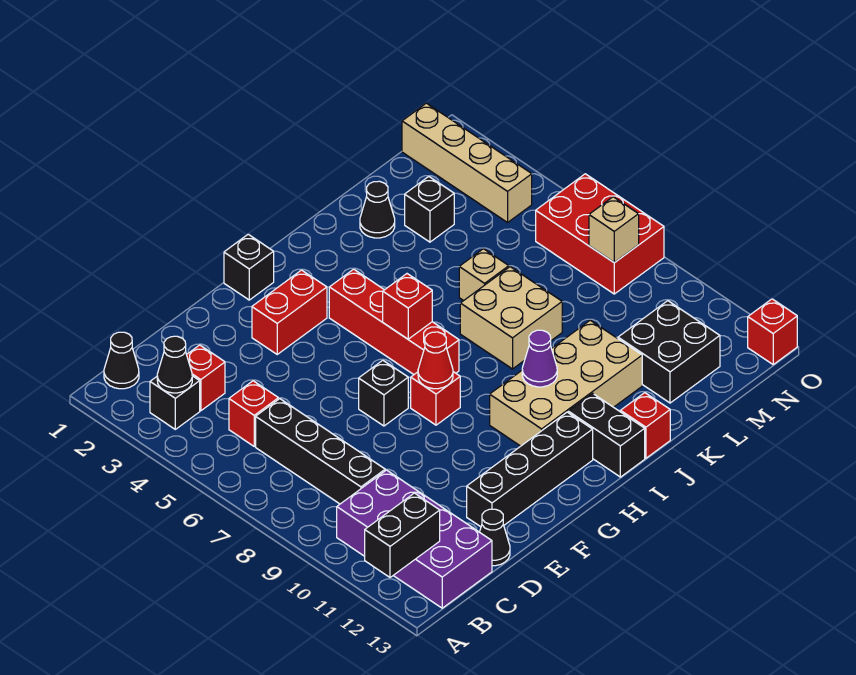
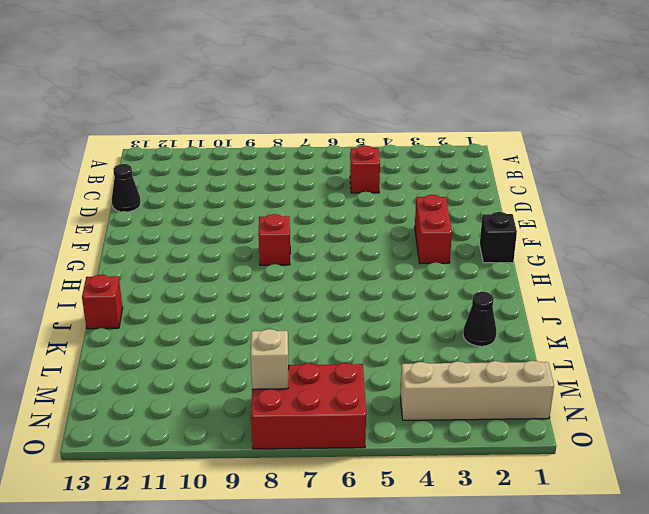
none -> black cone B1 level 1
none -> black brick B3 level 1
none -> purple brick B10:C13 level 1
none -> red brick C3 level 1

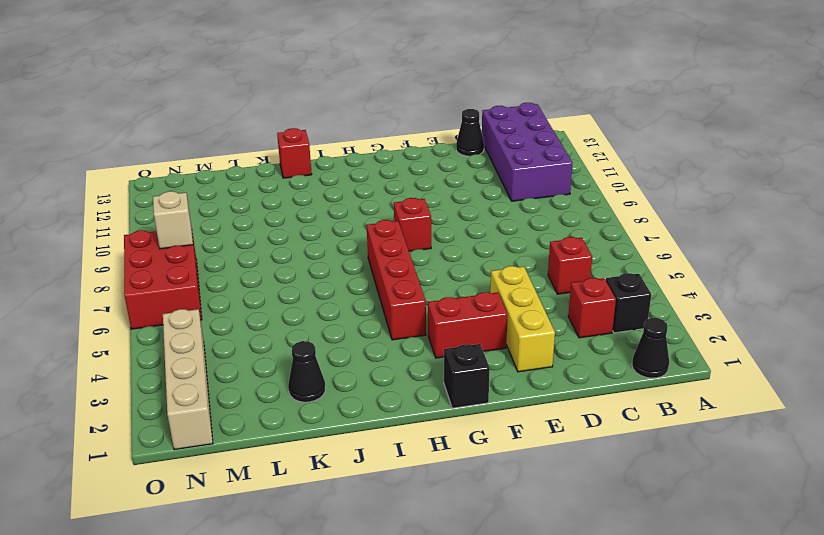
yellow brick E2:E4 level 1 -> none
none -> black brick C6:C9 level 1
none -> black brick E12:H12 level 1
none -> black brick F7 level 1
none -> tan brick H10:K11 level 1

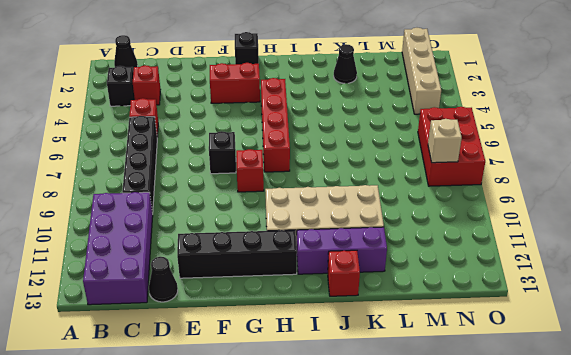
purple brick I12:K12 level 1 -> black brick I12:I13 level 1
none -> tan brick J7:K8 level 1
none -> tan brick K6 level 1
none -> black brick L3 level 1
none -> black brick L11:M12 level 1

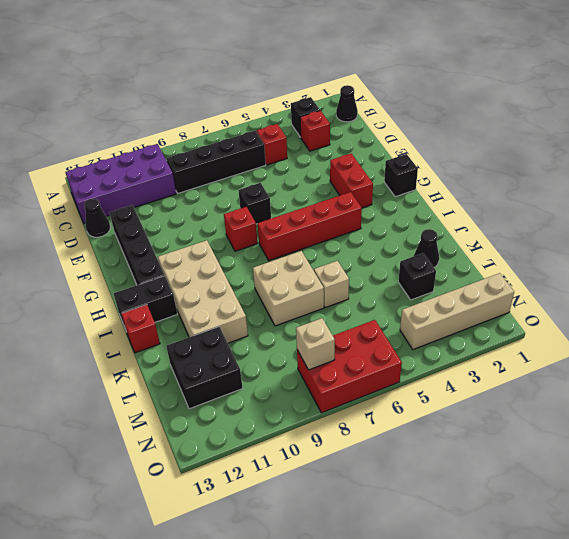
none -> red brick O13 level 1
none -> black brick A12:B12 level 2
none -> black cone B3 level 2
none -> red cone G8 level 2

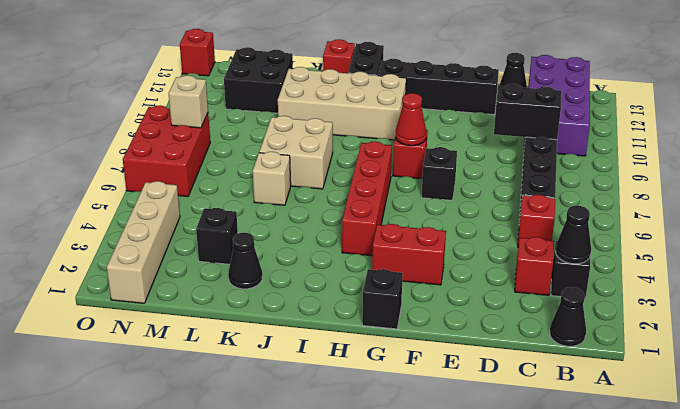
black brick C9:D9 level 2 -> black brick A12:B12 level 2
none -> red brick H6 level 2
none -> purple cone I10 level 2

